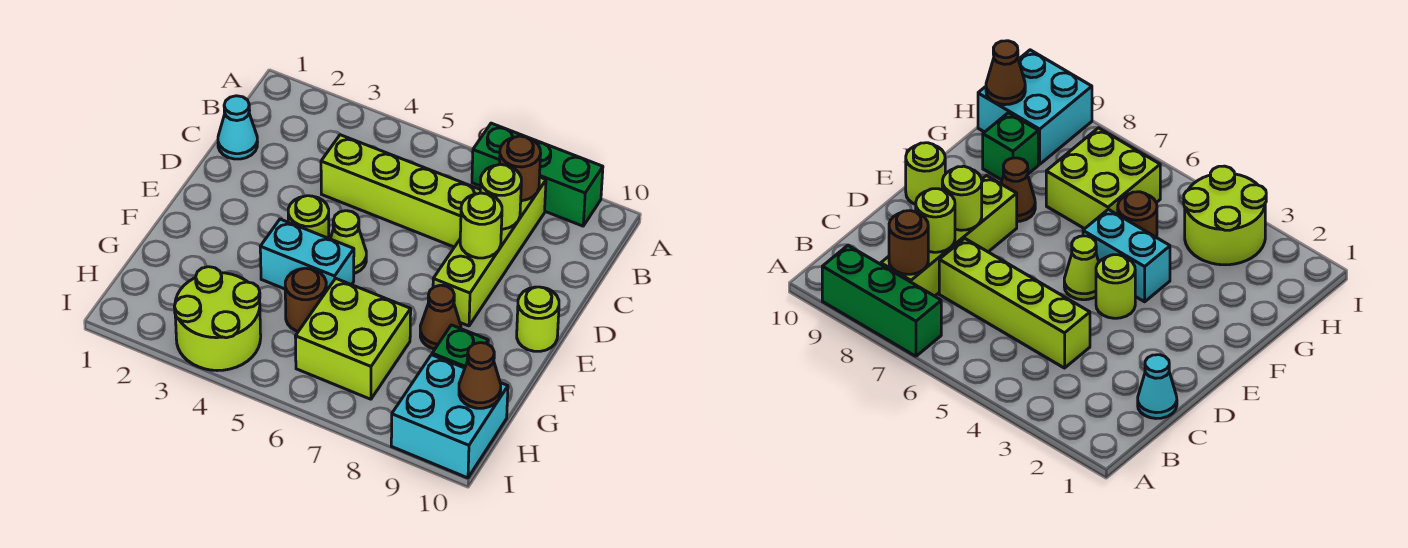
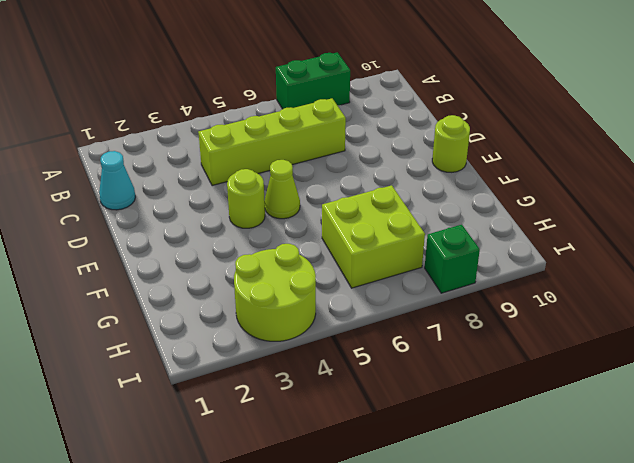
green brick A7:A8 level 1 -> green brick A7:A9 level 1
green brick I8 level 1 -> green brick G9 level 1
none -> lime brick B8:E8 level 1
none -> cyan brick F4:F5 level 1
none -> brown cone F8 level 1

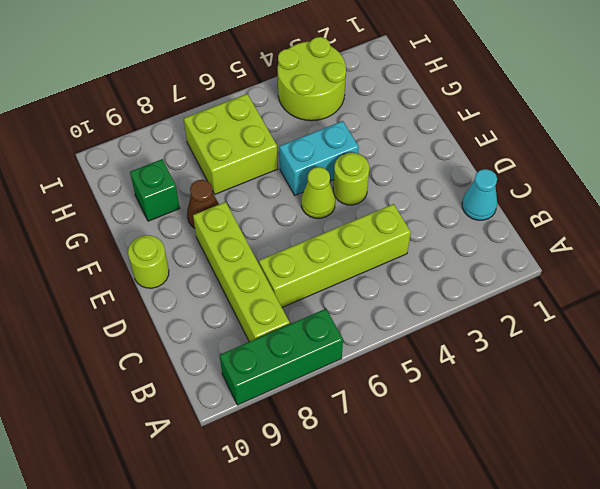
none -> brown round brick G5 level 1
none -> cyan brick H9:I10 level 1
none -> brown round brick B8 level 2

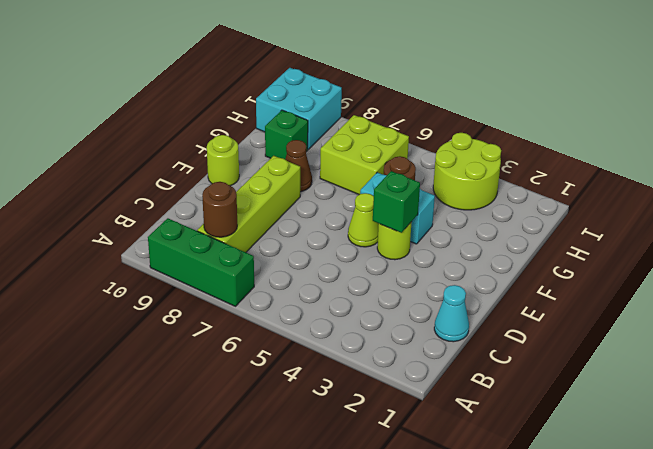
green brick E4 level 2 -> none
none -> lime brick C4:C7 level 1
none -> lime round brick C8 level 2
none -> lime round brick D8 level 2

